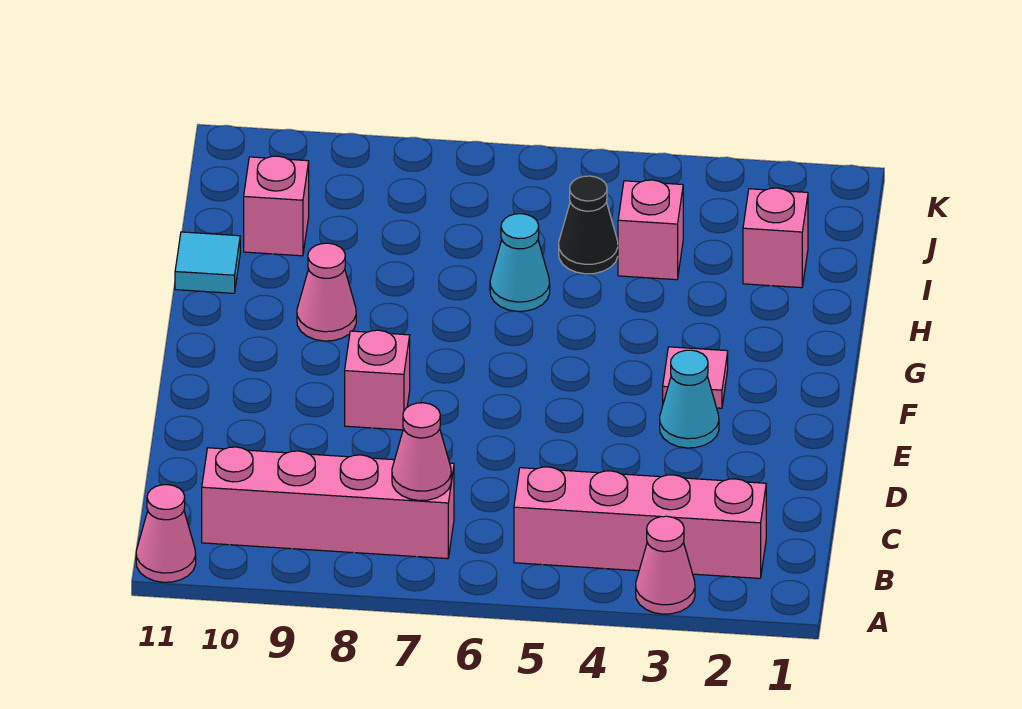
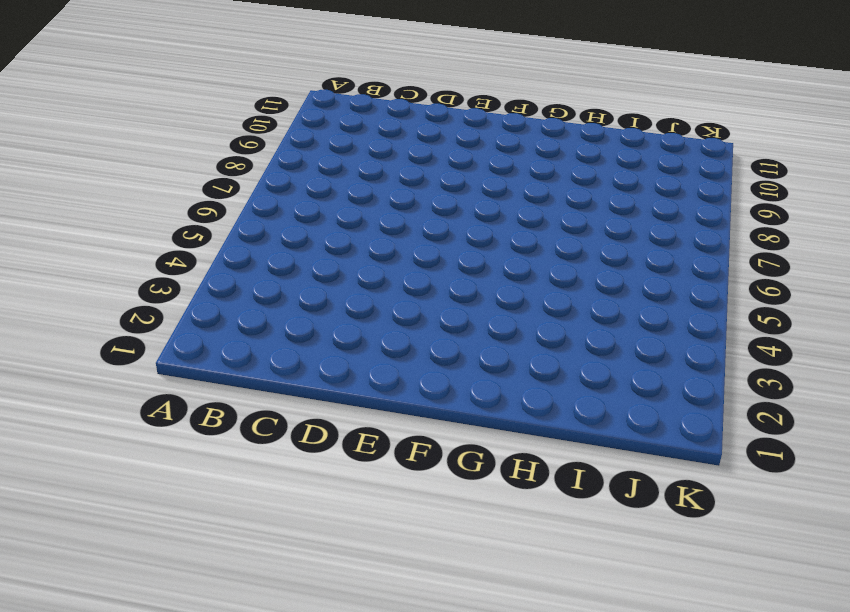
none -> pink cone A3 level 1
none -> pink cone A11 level 1
none -> pink brick B2:B5 level 1

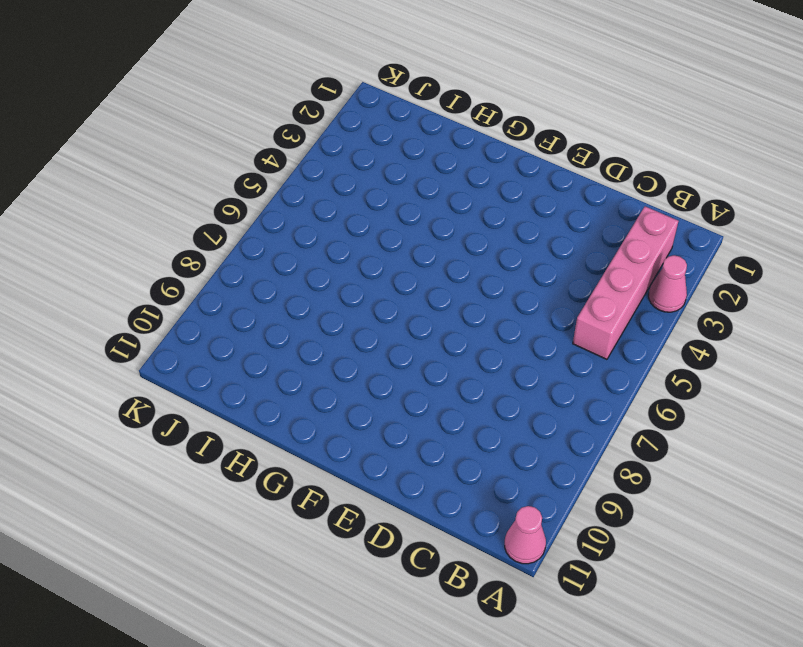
none -> pink brick B7:B10 level 1
none -> cyan cone E3 level 1
none -> pink brick E8 level 1

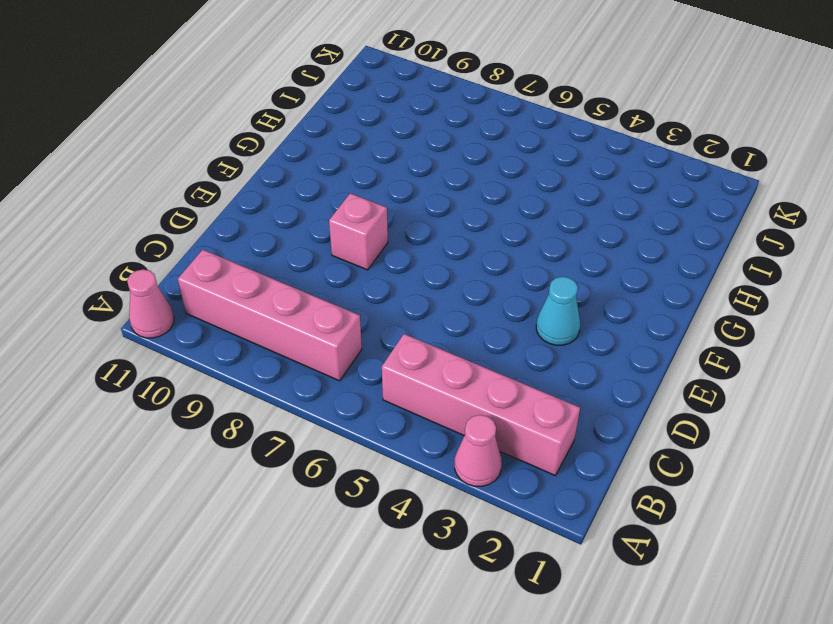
none -> pink tile F3 level 1
none -> pink cone G9 level 1
none -> cyan cone H6 level 1

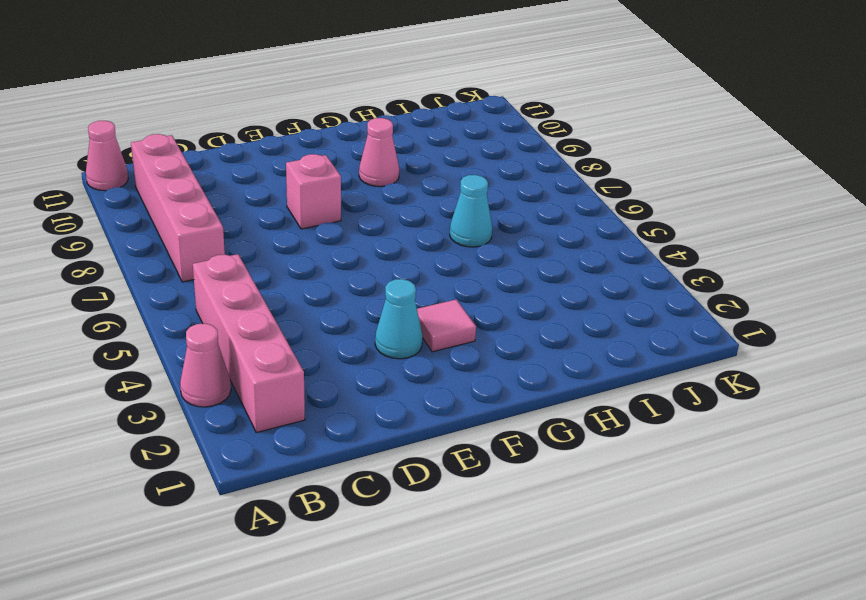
none -> cyan tile H11 level 1
none -> pink brick I2 level 1
none -> pink brick I4 level 1

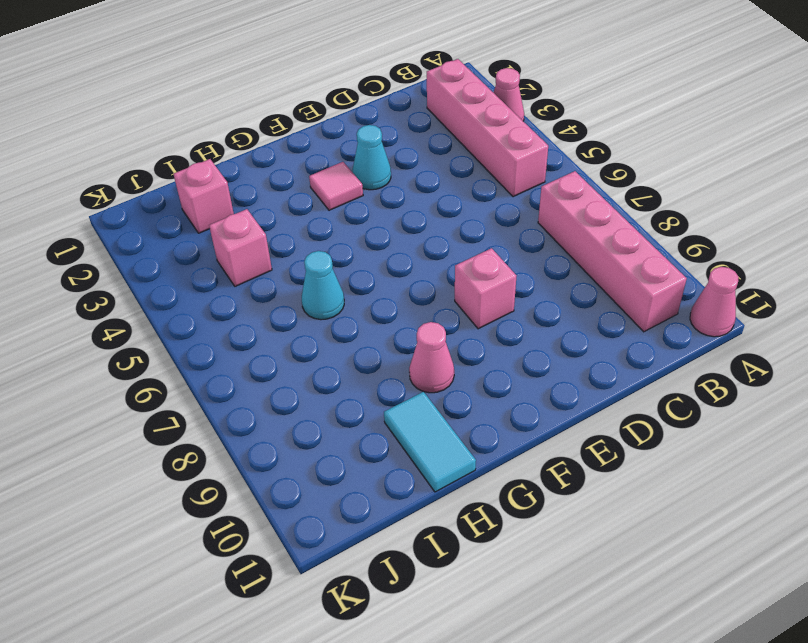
cyan tile H10:H11 level 1 -> cyan tile H11 level 1
none -> black cone I5 level 1
none -> pink brick I10 level 1
none -> pink cone B7 level 2

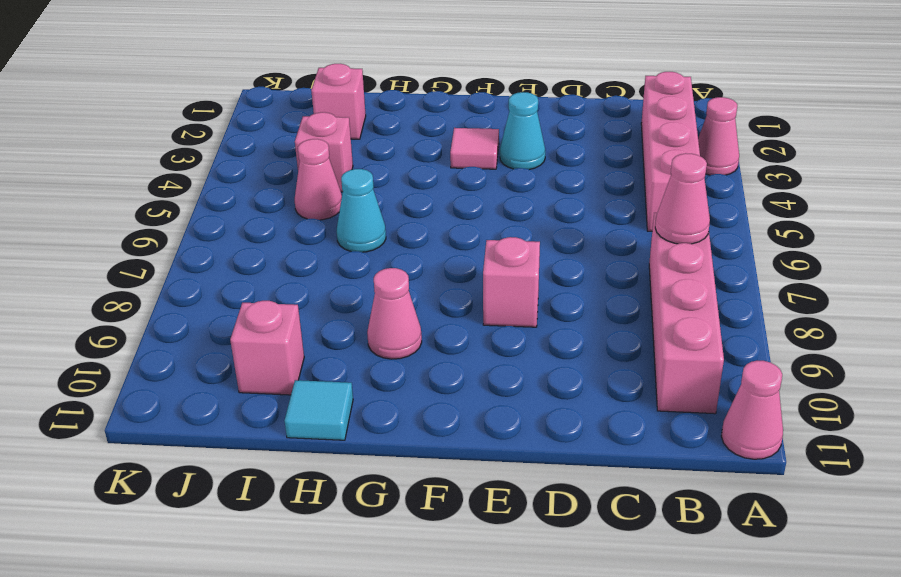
pink cone I5 level 1 -> black cone I5 level 1

